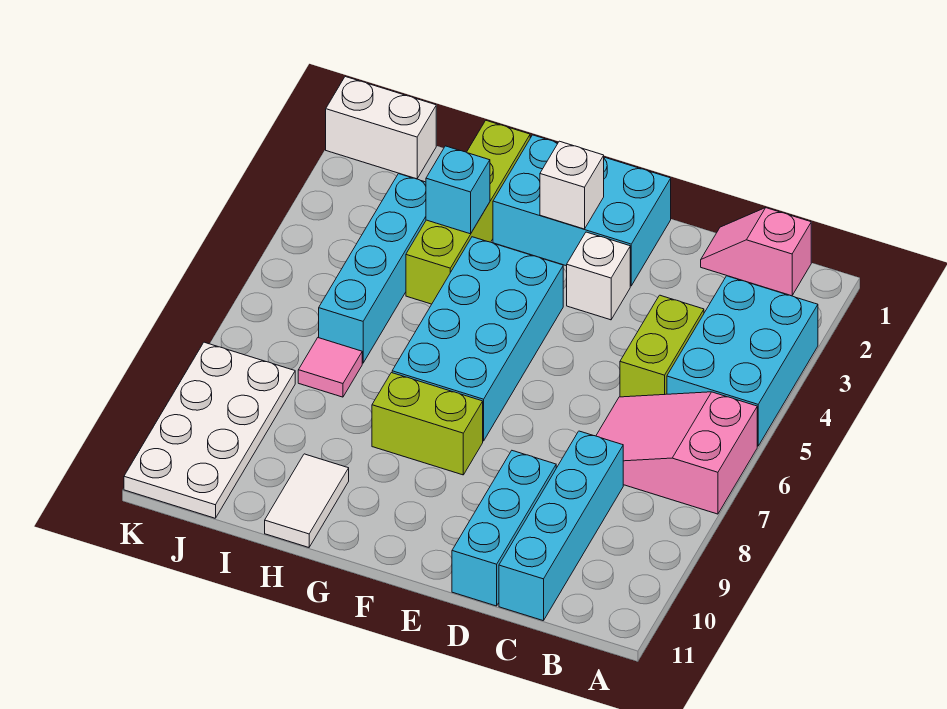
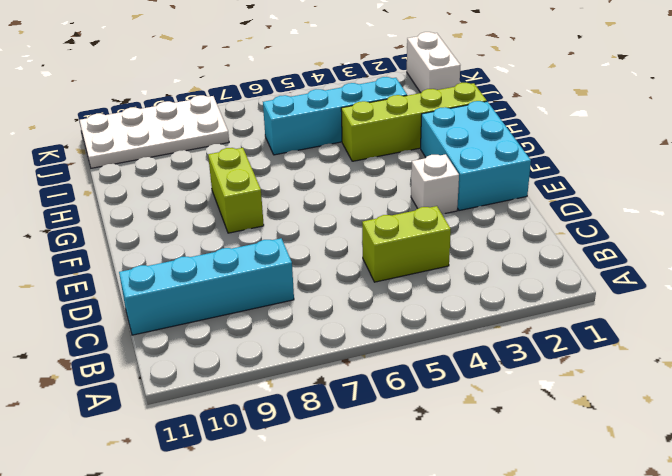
none -> cyan brick A3:B5 level 1
none -> pink slope A6:C7 level 1 top A
none -> pink slope B1:C1 level 1 top B

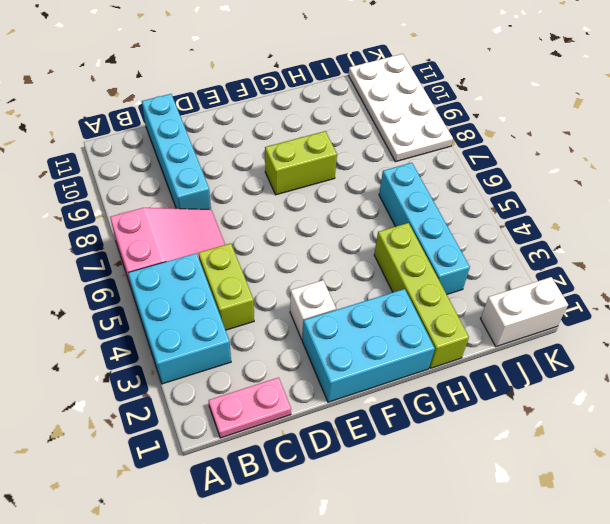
pink plate B1:C1 level 1 -> pink slope B1:C1 level 1 top B
none -> cyan brick D9:D11 level 1
none -> cyan brick F4:G7 level 1
none -> white tile H10:H11 level 1

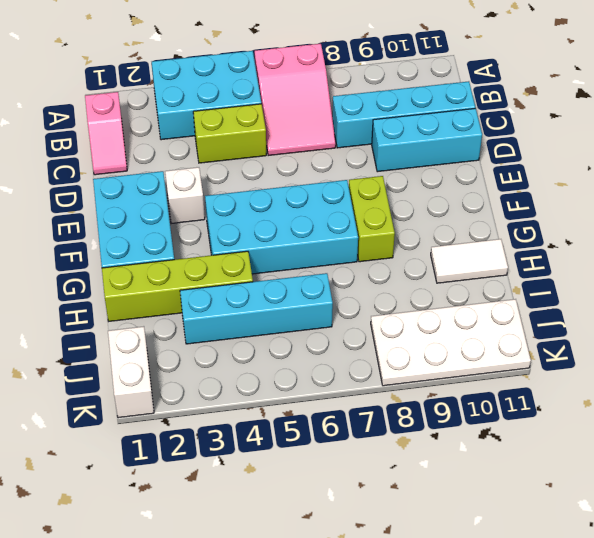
none -> pink tile I7 level 1
none -> white brick F2 level 2
none -> cyan brick H3 level 2

